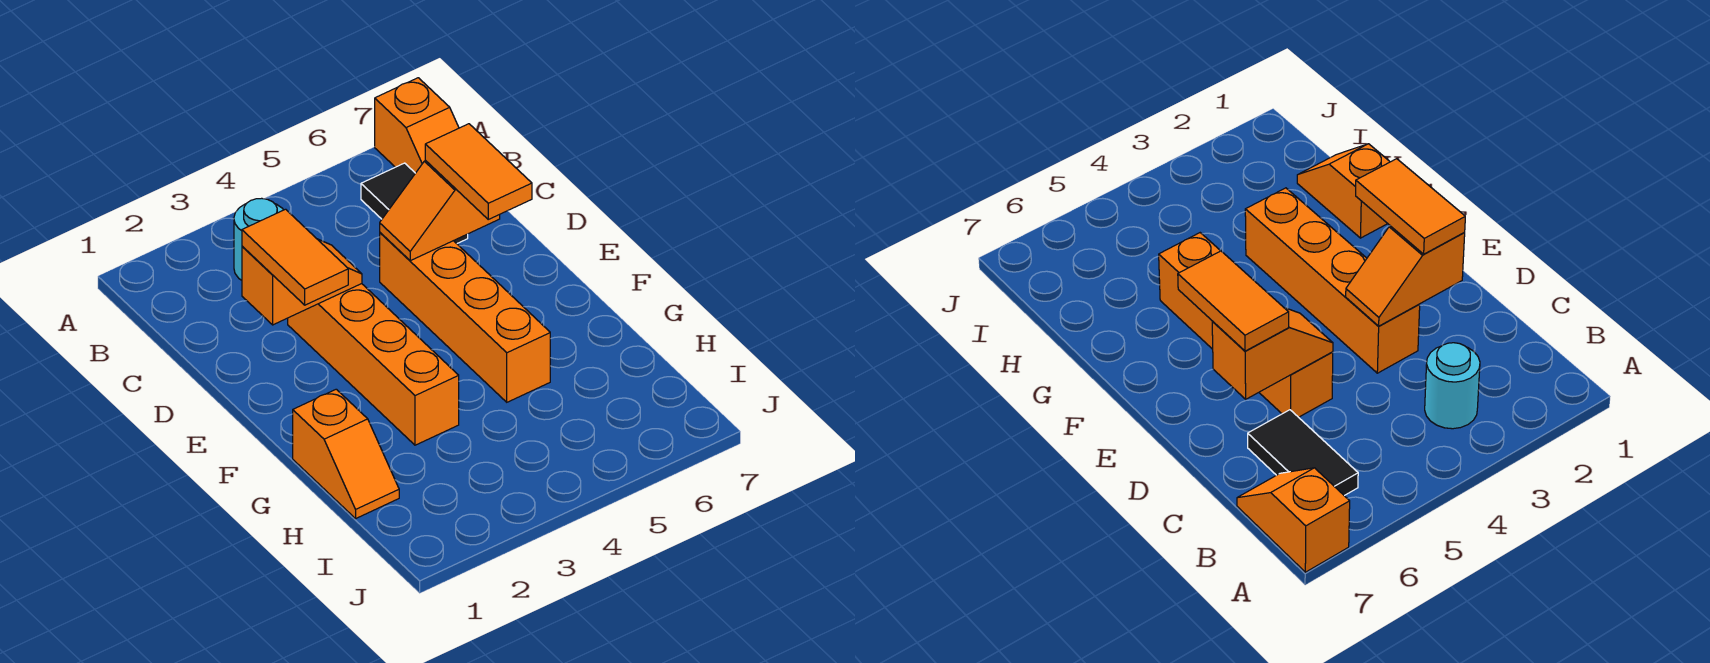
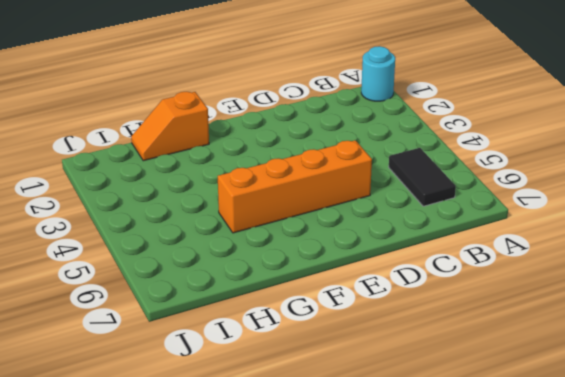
cyan round brick A1 level 1 -> cyan round brick B3 level 1
black tile B5:B6 level 1 -> black tile B6:C6 level 1
none -> orange slope A7:B7 level 1 top A
none -> orange brick D3:G3 level 1

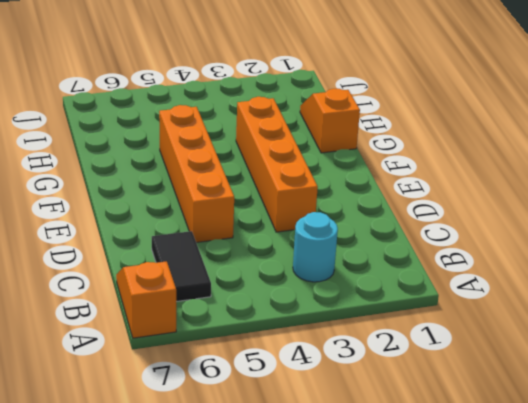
none -> orange slope D2:D3 level 2 top 2
none -> orange slope D5:D6 level 2 top 6

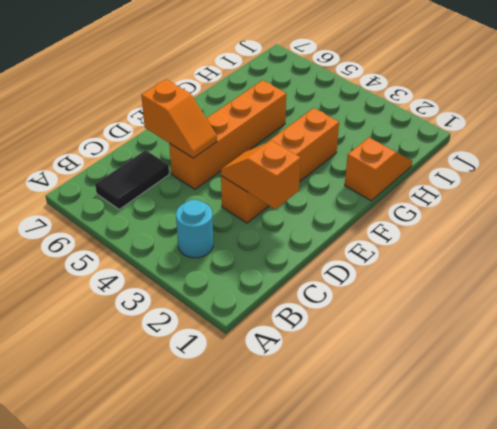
none -> orange slope A7:B7 level 1 top A
none -> orange tile D2:E2 level 3

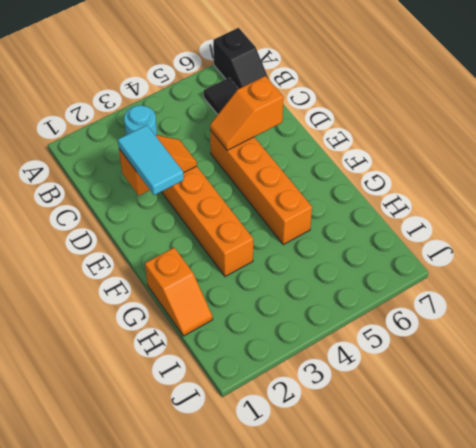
black slope A7:B7 level 1 top A -> orange slope A7:B7 level 1 top A
cyan tile D2:E2 level 3 -> orange tile D2:E2 level 3
none -> orange tile D6:E6 level 3

